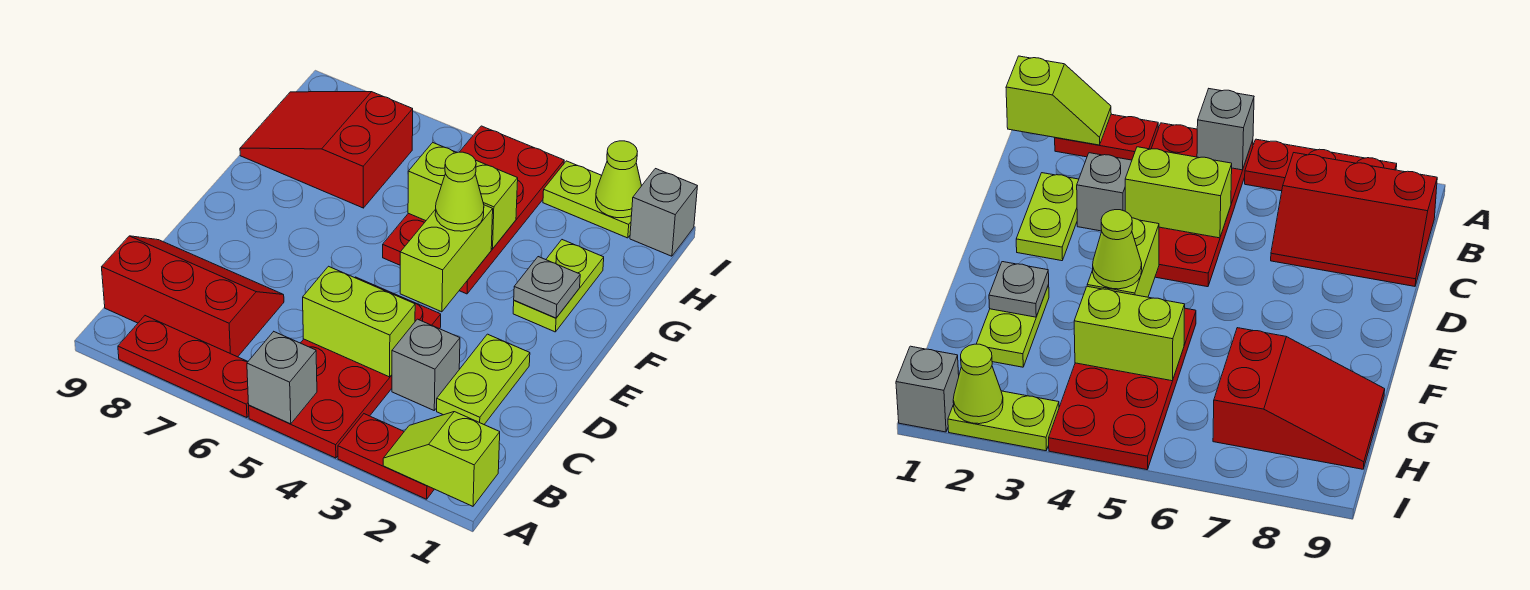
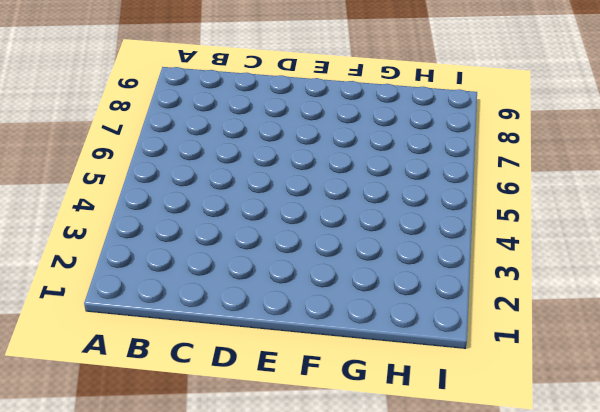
none -> red plate A2:A3 level 1
none -> red plate A4:D5 level 1
none -> red plate A6:A8 level 1

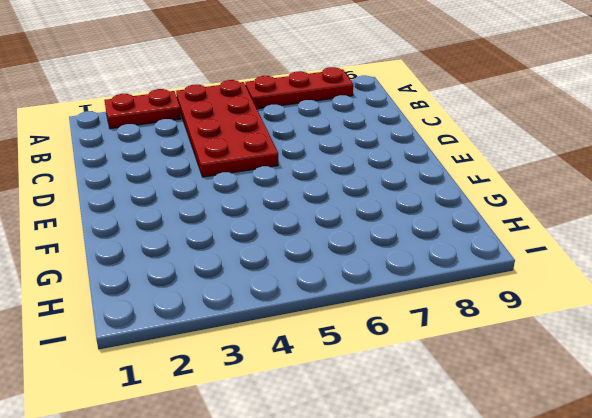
none -> red slope B7:C9 level 1 top B
none -> lime plate C2:D2 level 1
none -> grey brick C3 level 1

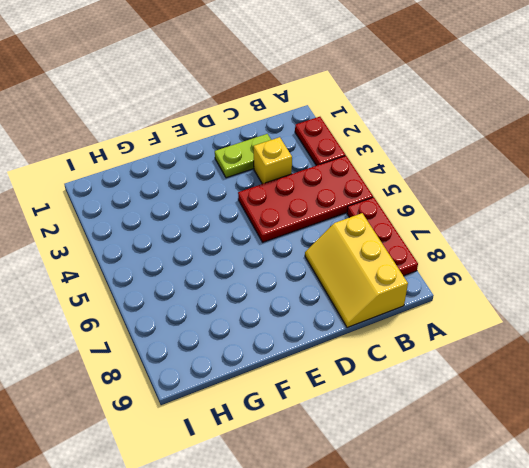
yellow slope B7:C9 level 1 top B -> red slope B7:C9 level 1 top B
yellow brick C3 level 1 -> grey brick C3 level 1
none -> lime plate F2:G2 level 1
none -> red plate F4:I5 level 1
none -> red slope G7:H9 level 1 top 7

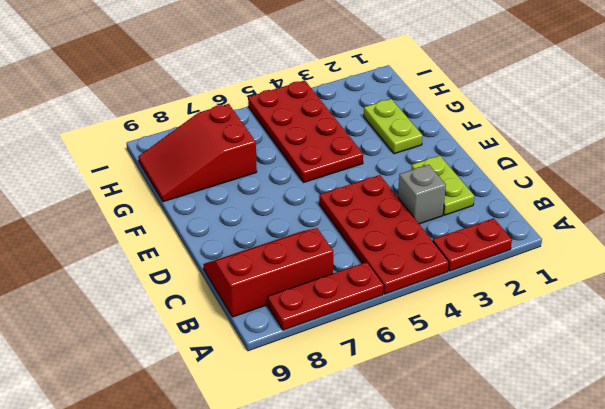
none -> grey brick I1 level 1
none -> lime plate I2:I3 level 1
none -> lime slope A1:A2 level 2 top 1

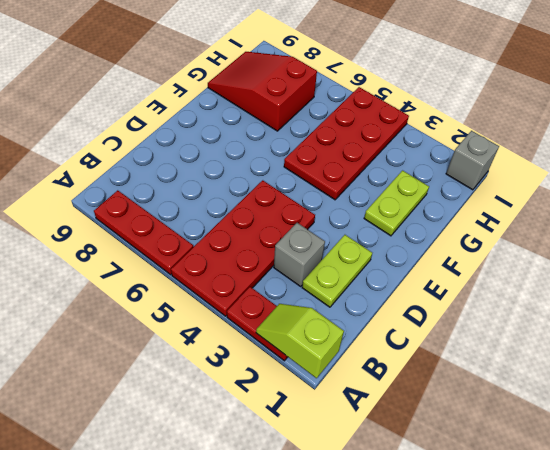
none -> red slope B7:C9 level 1 top B
none -> lime plate I2:I3 level 1
none -> grey brick A5 level 2

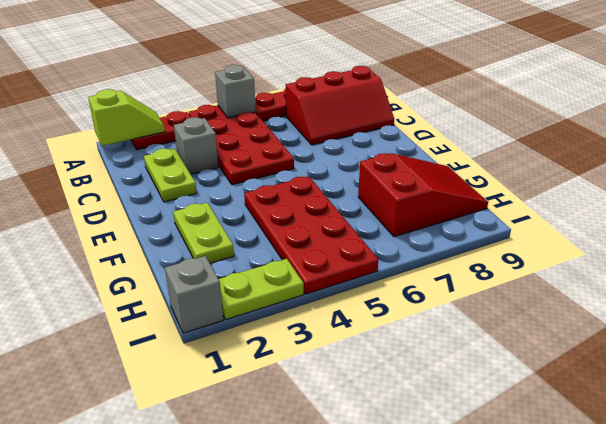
none -> lime brick C4:C5 level 2
none -> lime brick E4:F4 level 2
none -> grey plate F2 level 2

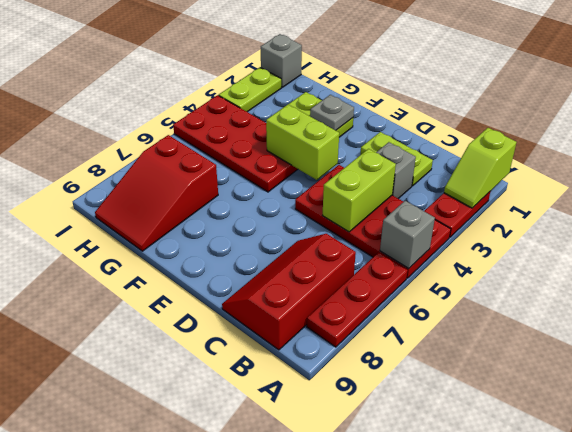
none -> lime brick G4:G5 level 2
none -> lime cone I2 level 2
none -> lime cone F4 level 3

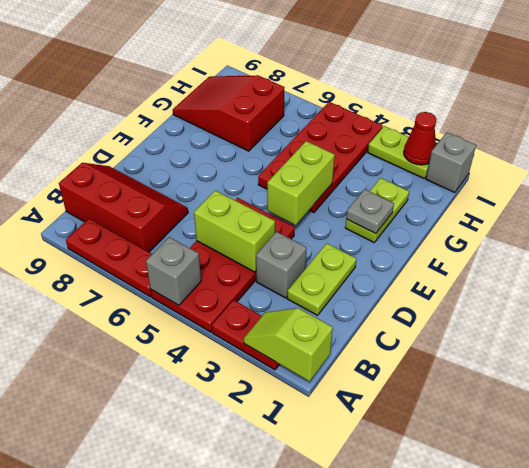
red cone I2 level 2 -> lime cone I2 level 2
none -> lime brick G4:G5 level 2
none -> lime cone F4 level 3

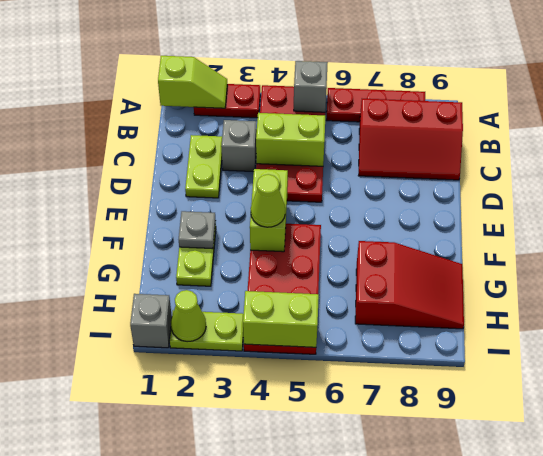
lime brick I4:I5 level 2 -> lime brick G4:G5 level 2

